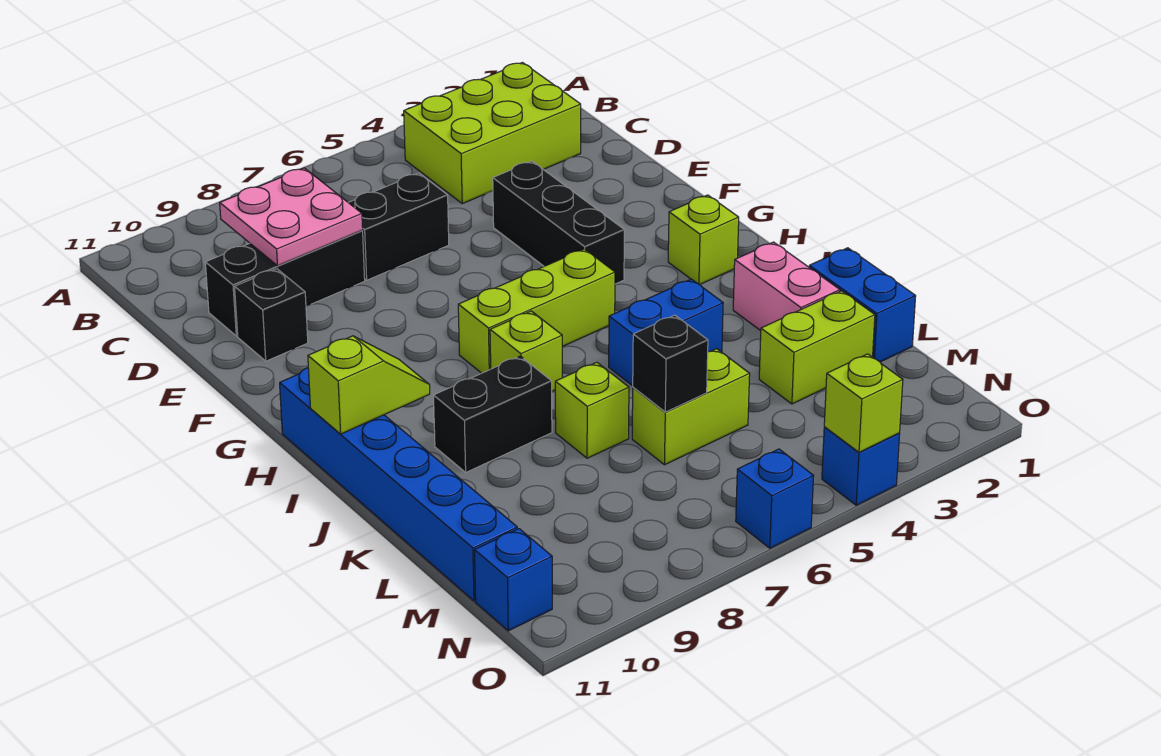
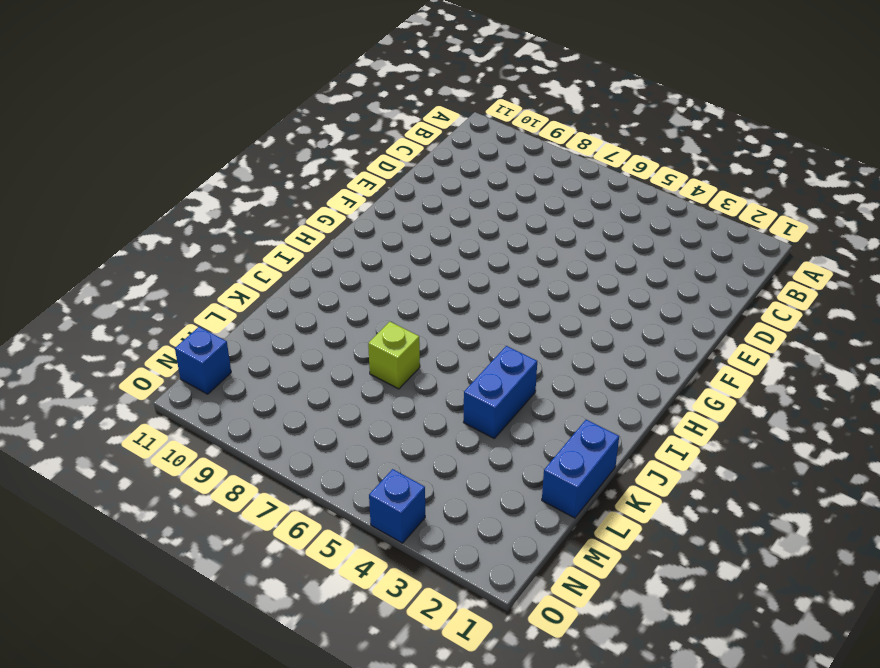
blue brick J4:K4 level 1 -> blue brick J4:J5 level 1
none -> lime brick B2:C4 level 1
none -> black brick D6:D7 level 1
none -> black brick D8:D10 level 1

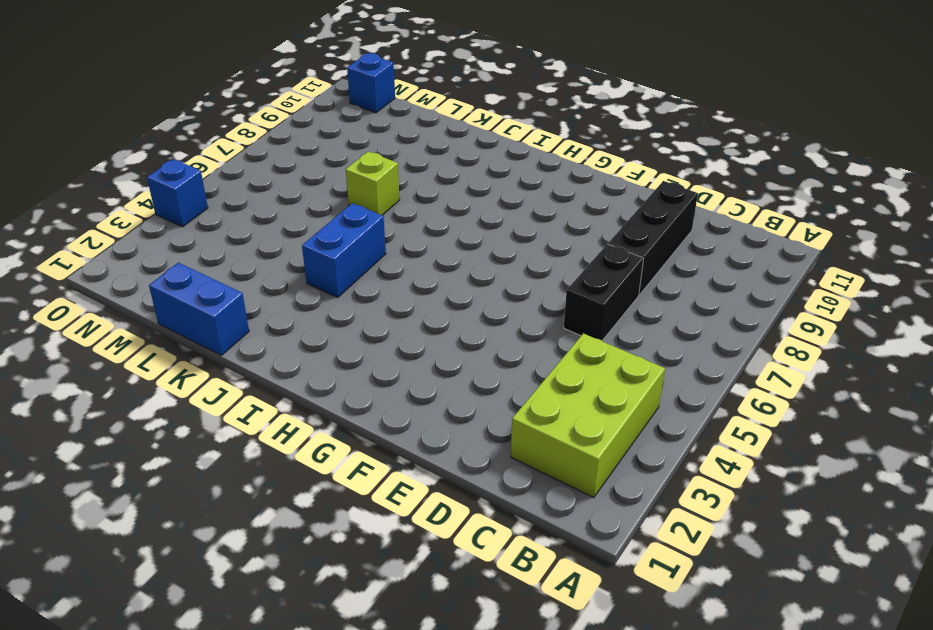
none -> black brick E4:G4 level 1
none -> black brick E10 level 1
none -> lime brick H2 level 1

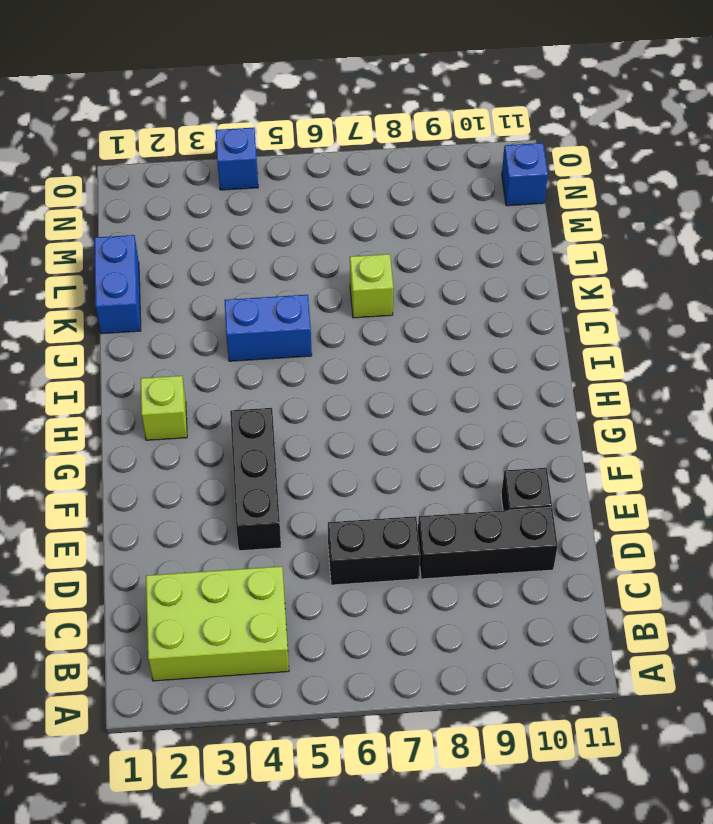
none -> lime brick H5:H7 level 1
none -> blue brick H11:M11 level 1
none -> lime brick I7 level 1

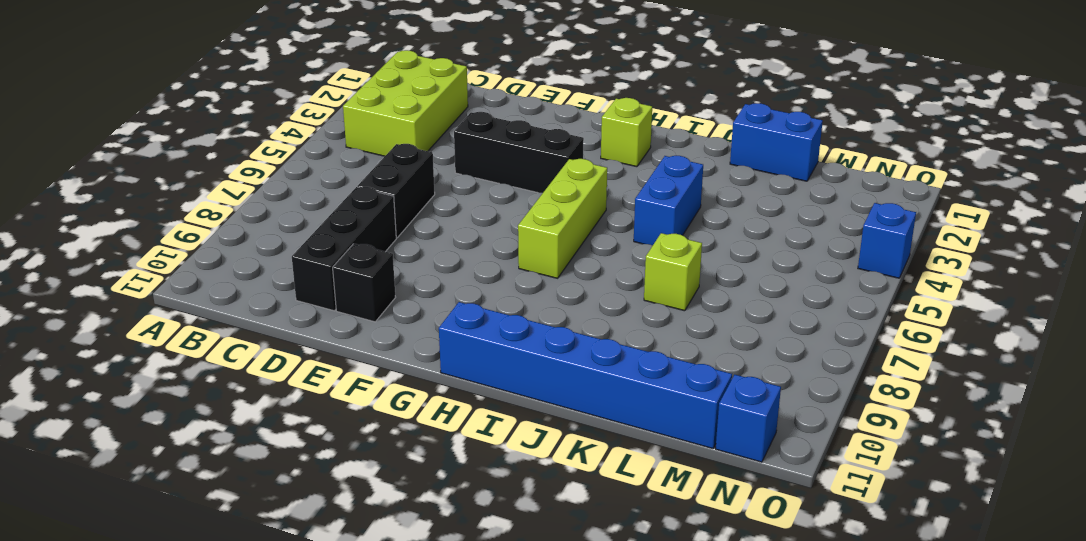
none -> lime brick I7 level 1
none -> pink brick J2:K2 level 1
none -> black brick J8:J9 level 1

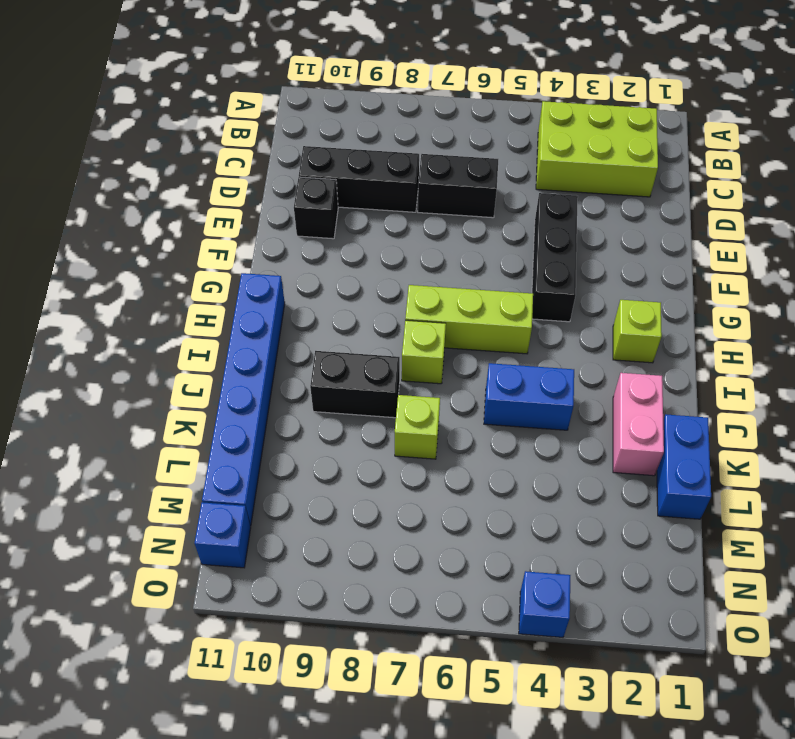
none -> lime brick L2:L3 level 1
none -> lime brick L5:L6 level 1
none -> blue brick O6 level 1

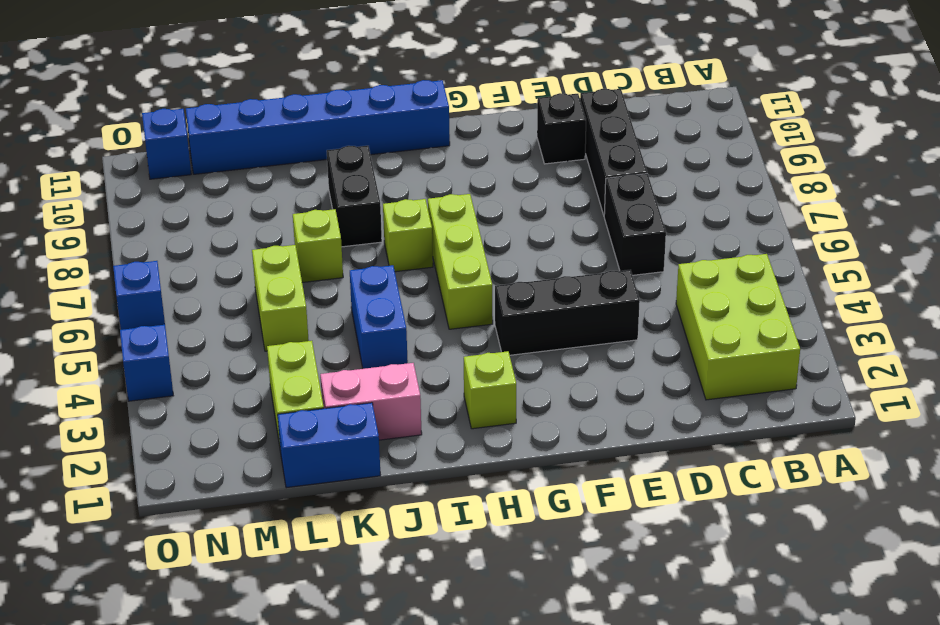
none -> pink plate C8:D9 level 2
none -> lime slope I10:I11 level 2 top 11
none -> black brick L6 level 2

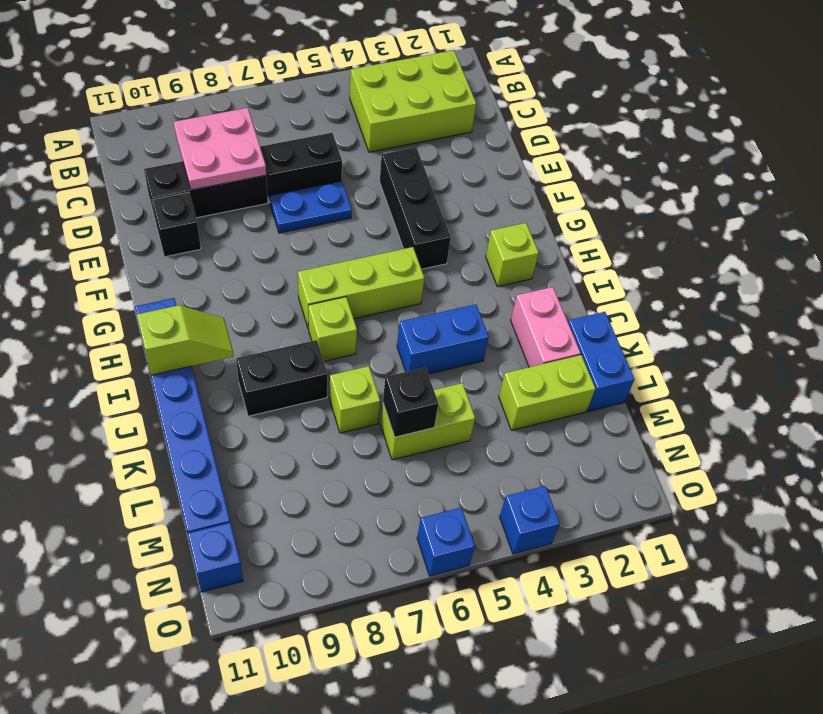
blue plate E6:E7 level 1 -> none
none -> lime brick O4 level 2

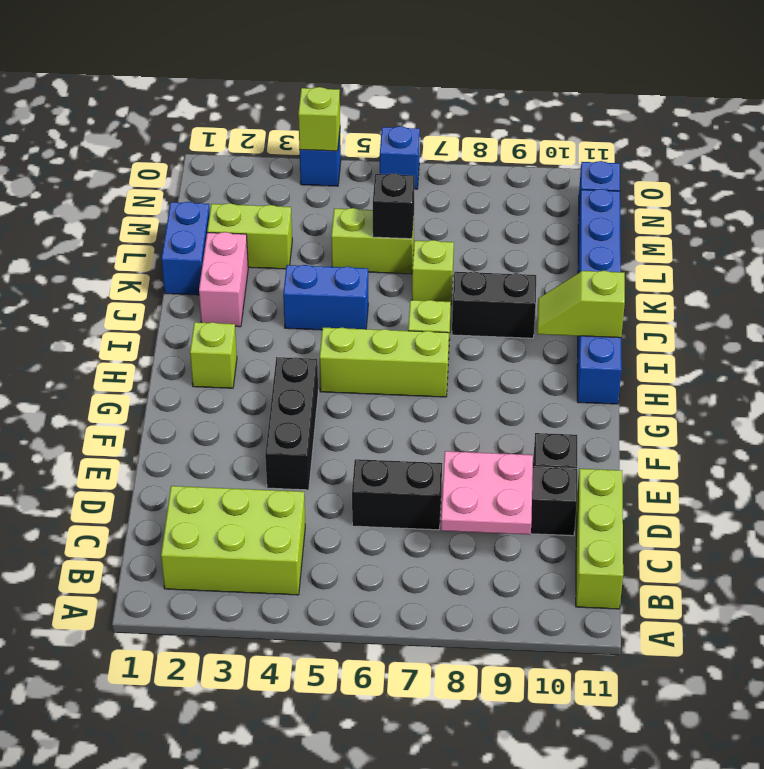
lime brick B11:D11 level 1 -> none

